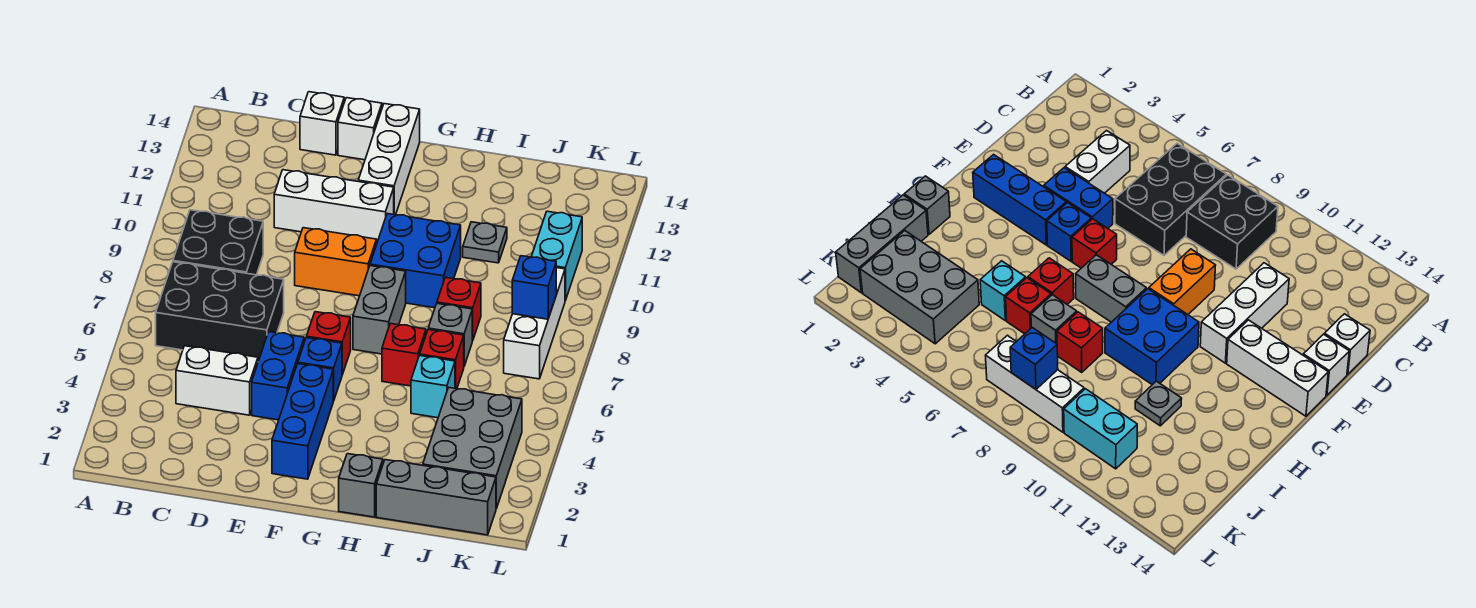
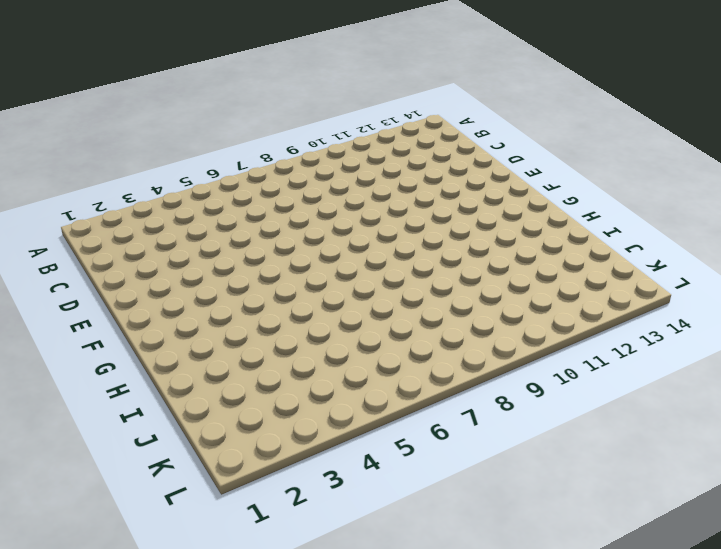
none -> black brick B6:D7 level 1
none -> black brick B8:C9 level 1
none -> white brick C4:D4 level 1

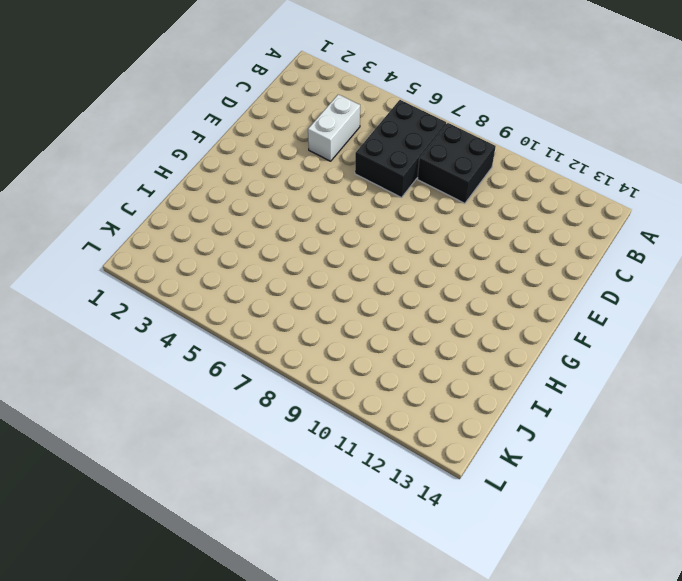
none -> white brick D11:F11 level 1
none -> white brick D14 level 1
none -> blue brick E4:E5 level 1

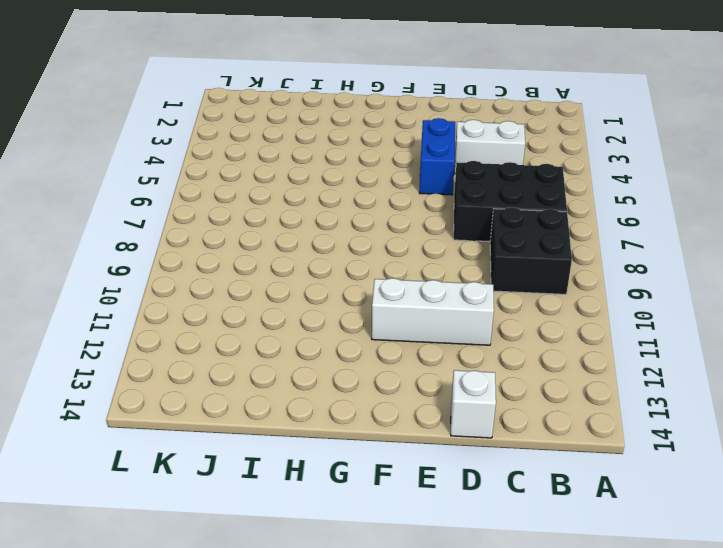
none -> orange brick E9:F9 level 1
none -> white brick E14 level 1
none -> blue brick F2:F4 level 1

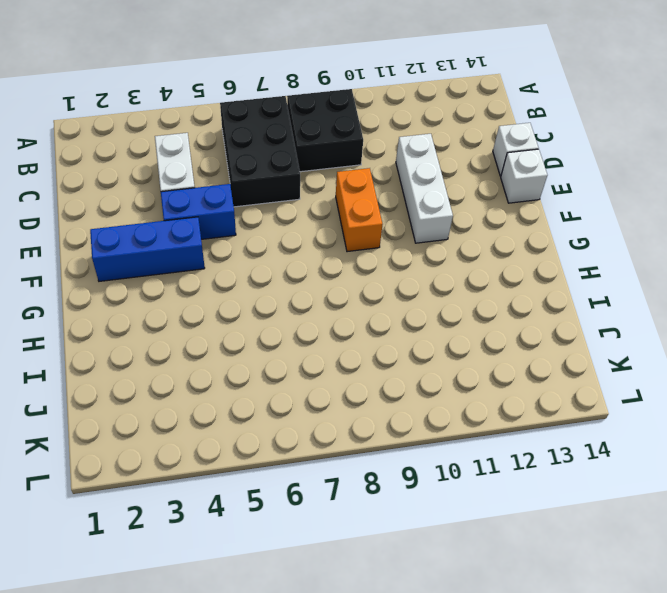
none -> blue brick F5 level 1
none -> red brick F6 level 1
none -> white brick F12:F14 level 1

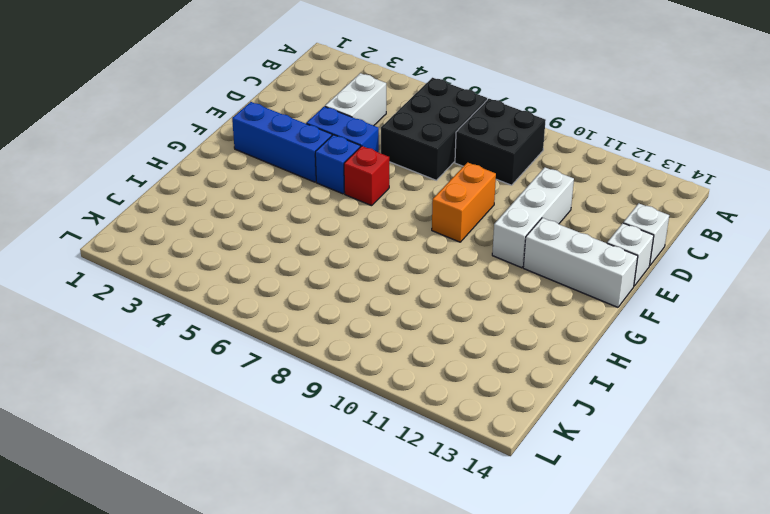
none -> grey brick G7:G8 level 1
none -> blue brick G9:H10 level 1
none -> grey brick H1 level 1

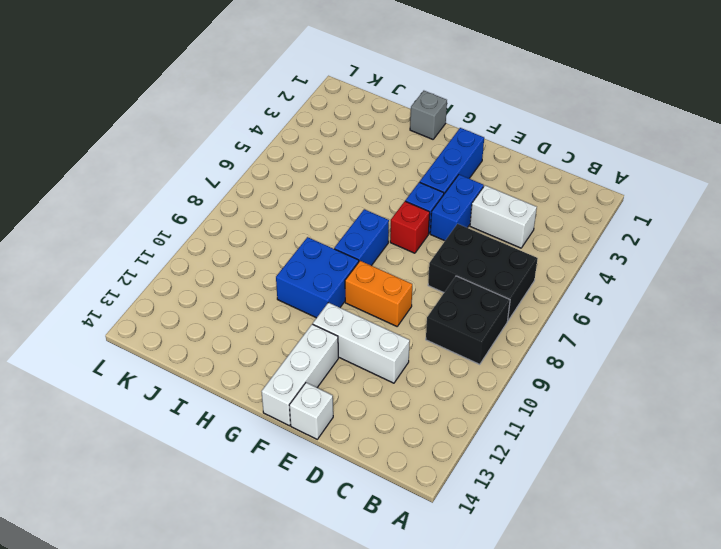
blue brick G7:G8 level 1 -> grey brick G7:G8 level 1
none -> white brick D14 level 1
none -> red brick H6 level 1
none -> grey brick I1:K1 level 1

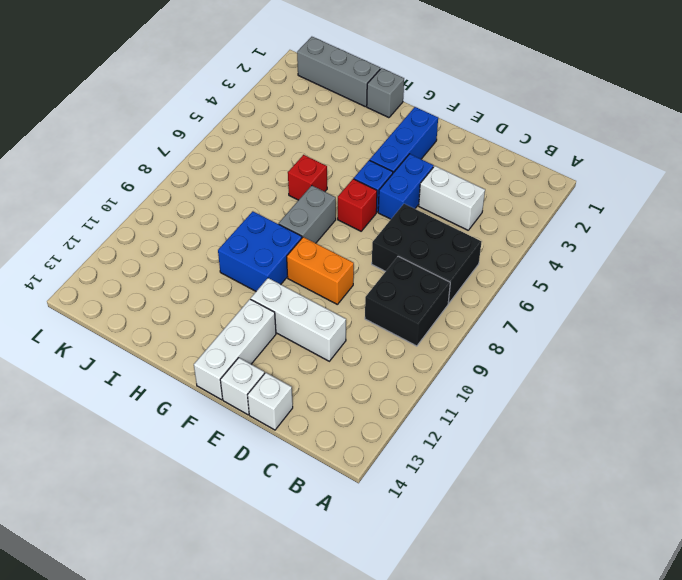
none -> cyan brick I5 level 1
none -> red brick I6 level 1
none -> grey brick I7 level 1

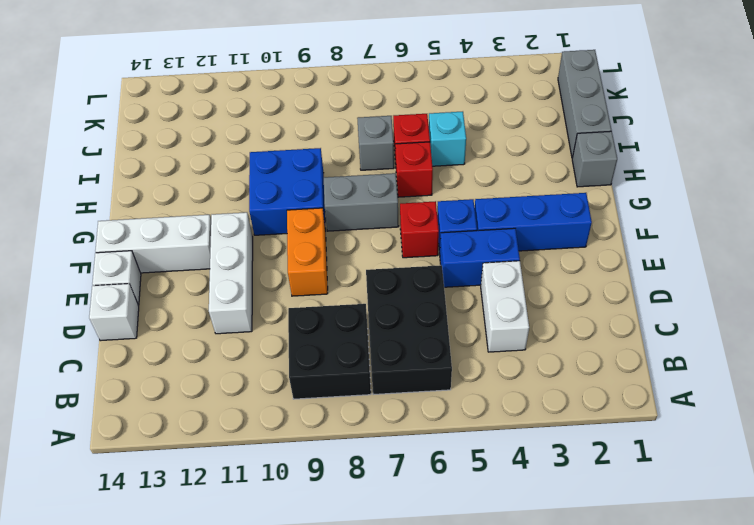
none -> red brick I8 level 1
none -> grey plate I11 level 1
none -> grey brick J2:K4 level 1

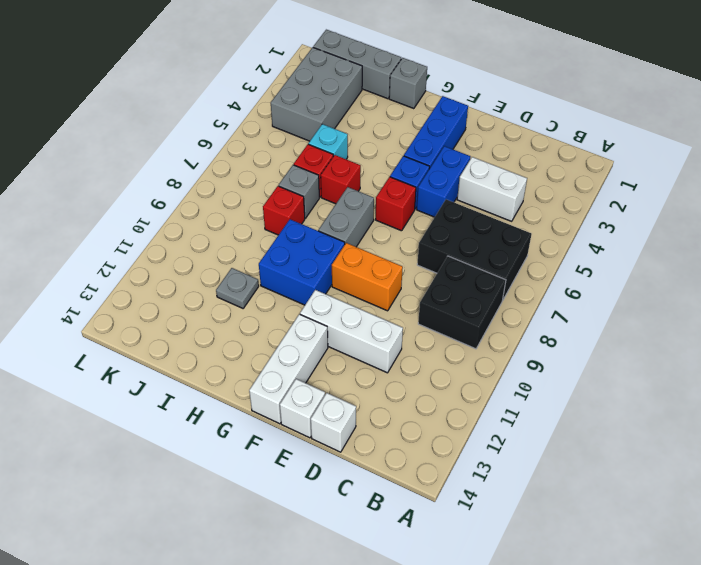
none -> white brick K7:K9 level 1
none -> cyan brick K10:K11 level 1
none -> blue brick K8 level 2

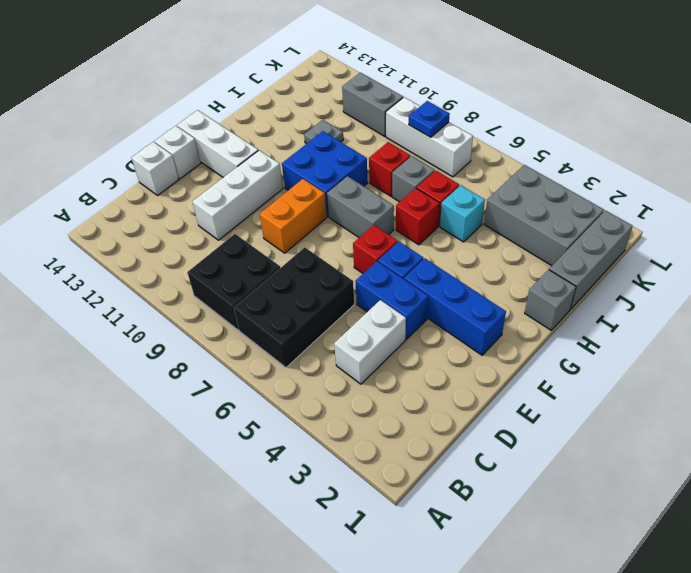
blue plate K8 level 2 -> blue brick K8 level 2
grey brick K10:K11 level 1 -> cyan brick K10:K11 level 1

